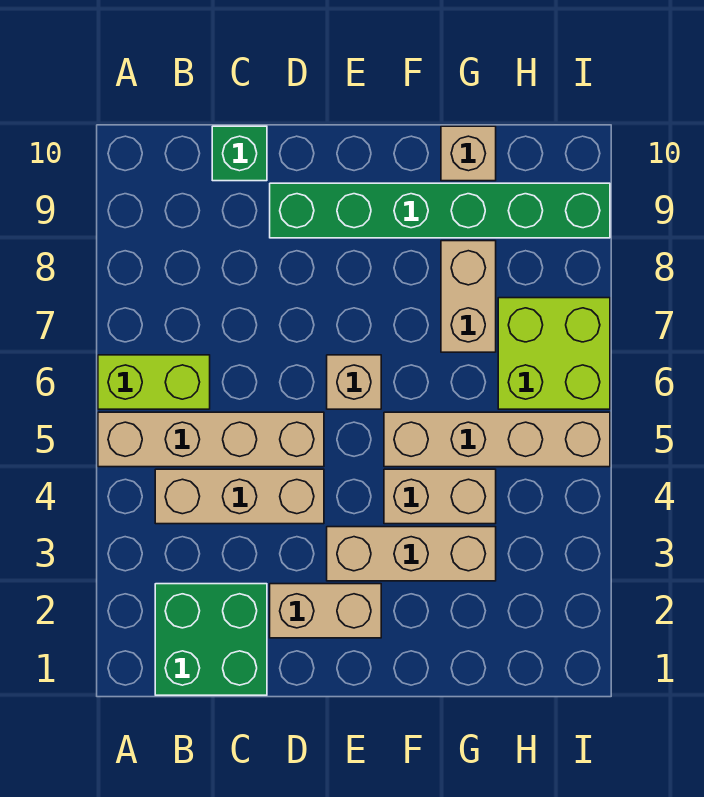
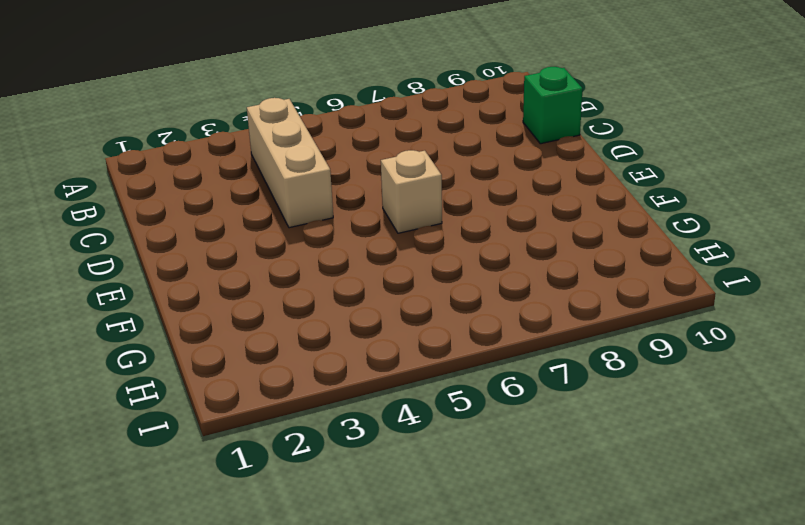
none -> tan brick A5:D5 level 1
none -> lime brick A6:B6 level 1
none -> green brick B1:C2 level 1

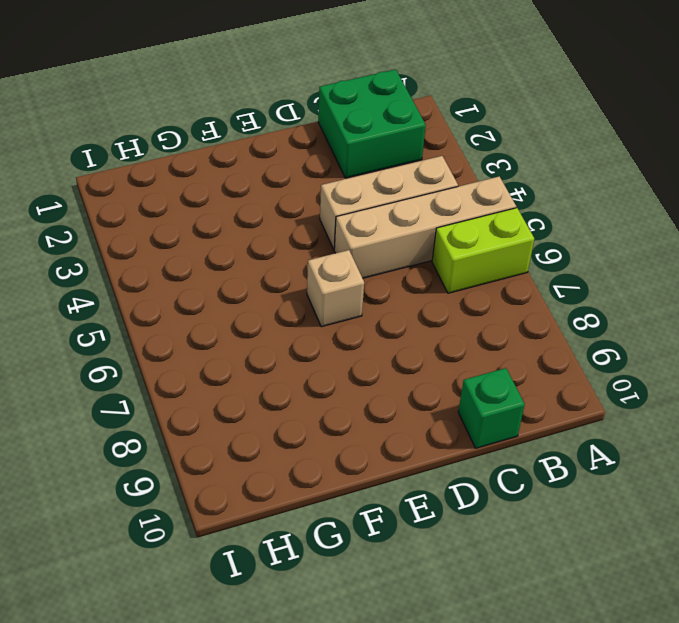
none -> tan brick D2:E2 level 1
none -> green brick D9:I9 level 1
none -> tan brick E3:G3 level 1

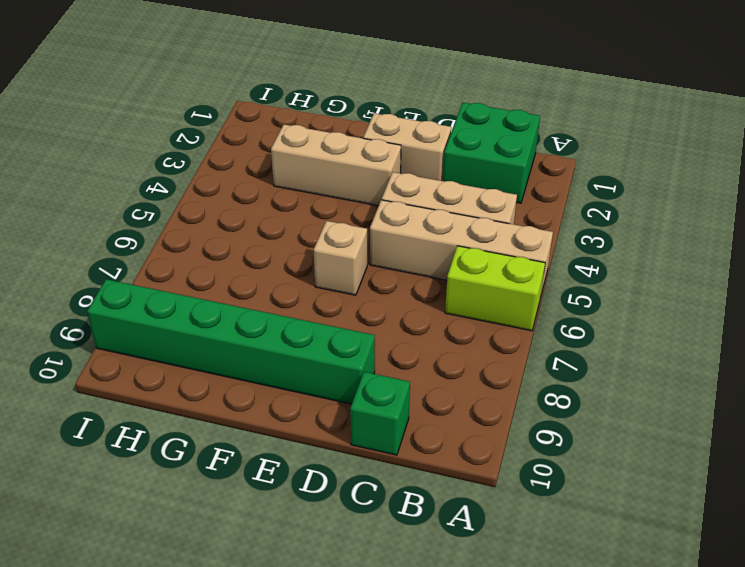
none -> tan brick F4:G4 level 1
none -> tan brick F5:I5 level 1
none -> tan brick G7:G8 level 1

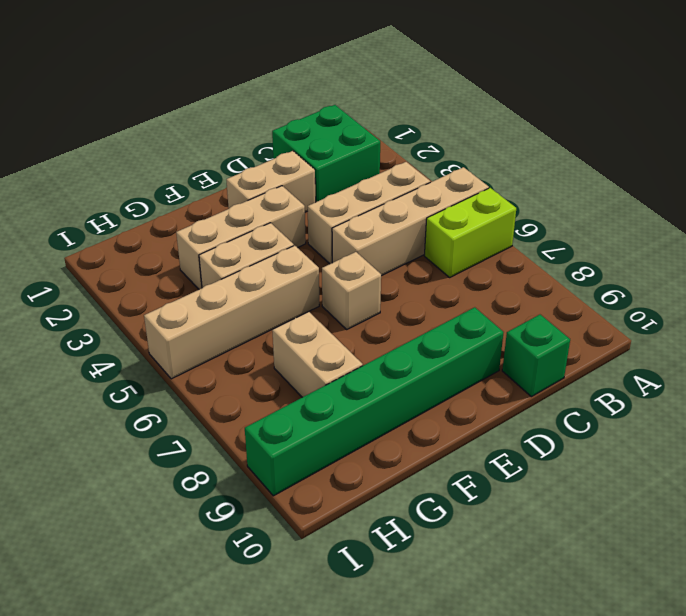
none -> tan brick G10 level 1
none -> lime brick H6:I7 level 1

